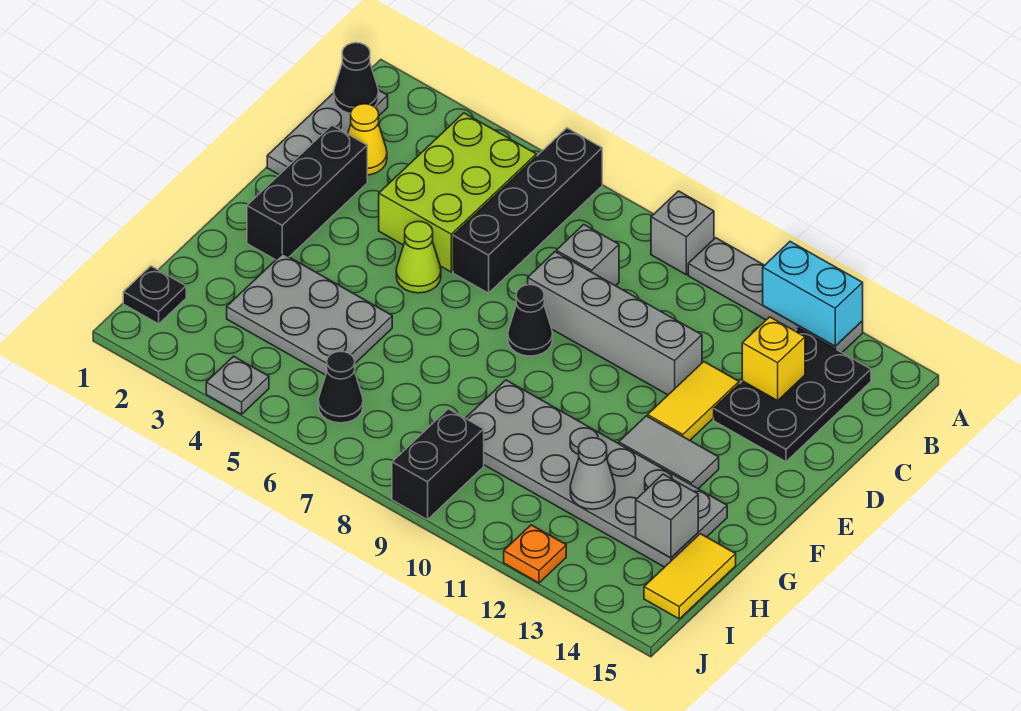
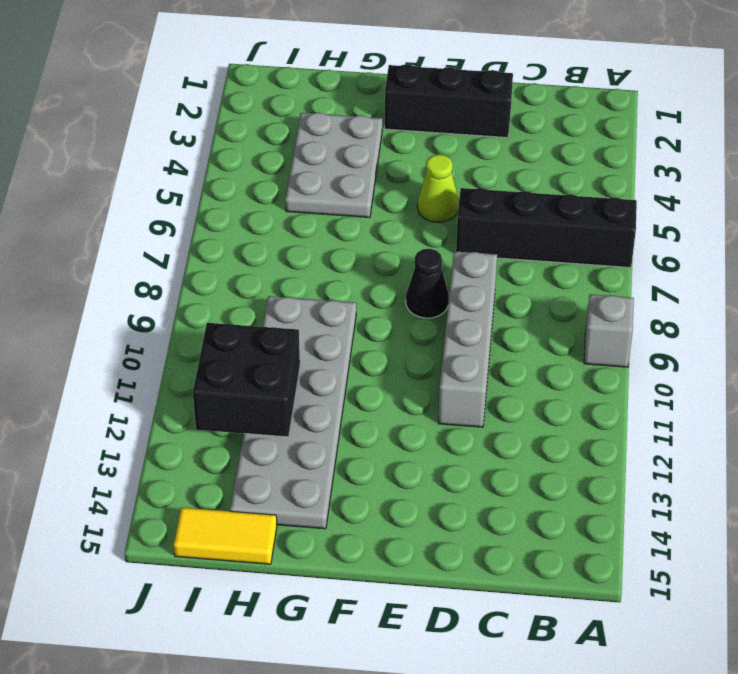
black brick H11:I12 level 2 -> grey cone H12 level 2
none -> grey plate A10:A13 level 1
none -> grey plate B1:D1 level 1
none -> lime brick B4:D5 level 1

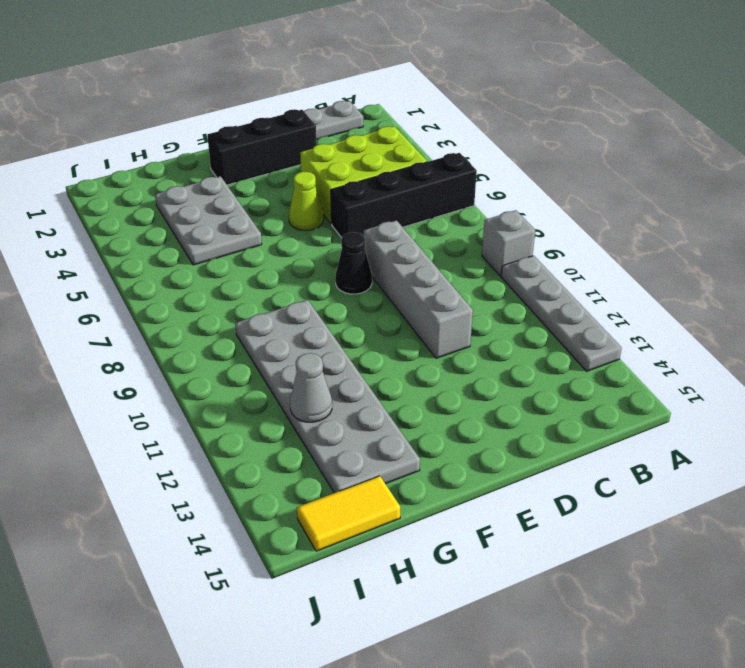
none -> black plate B13:D14 level 1
none -> yellow cone C2 level 1
none -> grey brick C8 level 1

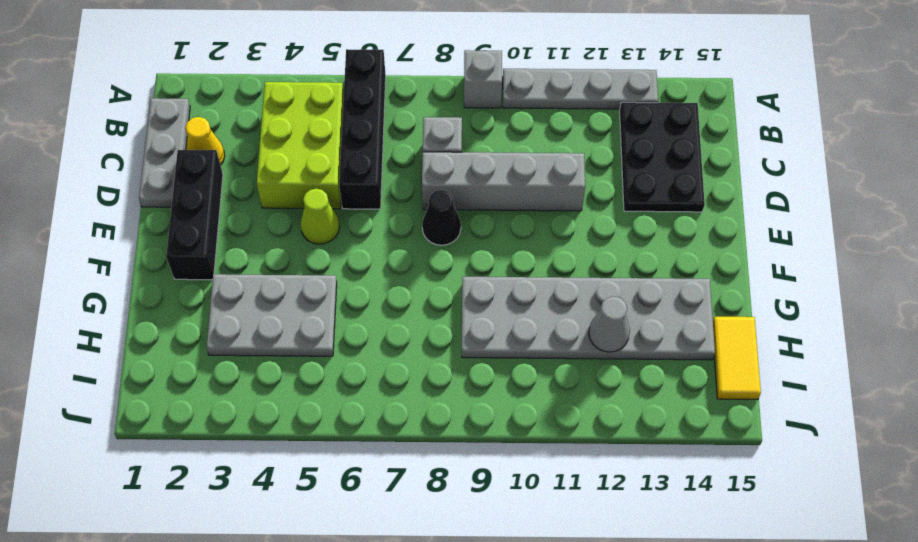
none -> yellow tile D12:E12 level 1
none -> grey tile F12:F13 level 1
none -> black plate I1 level 1

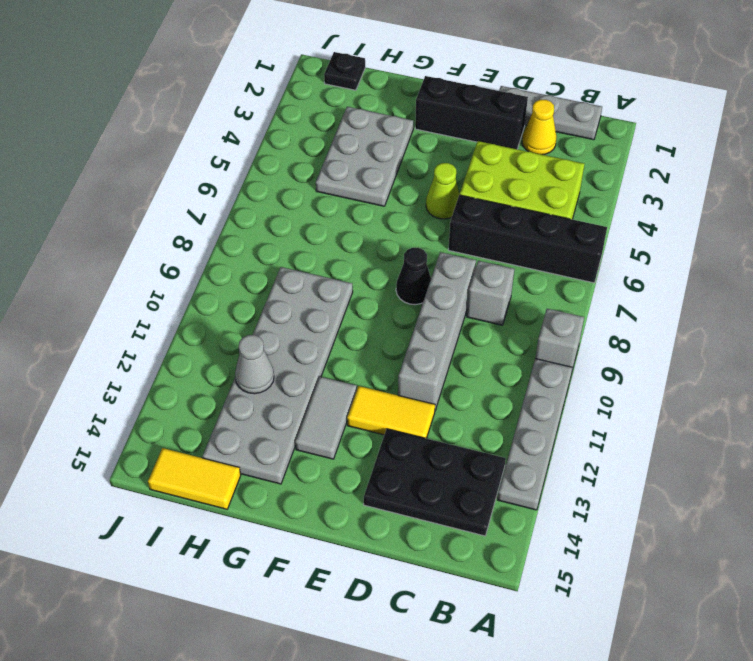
none -> black cone I6 level 1
none -> black brick I9:J9 level 1
none -> grey plate J4 level 1

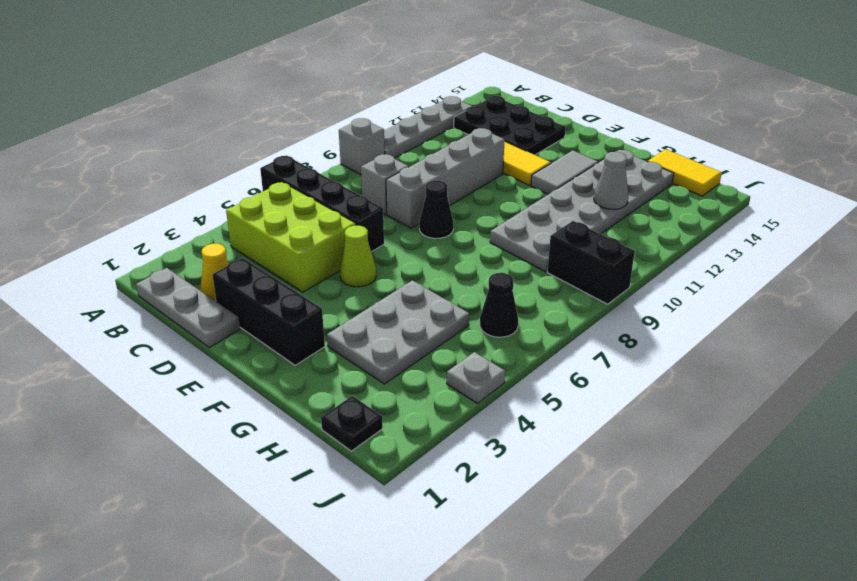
none -> orange plate J12 level 1
none -> cyan brick A12:A13 level 2
none -> black cone B1 level 2

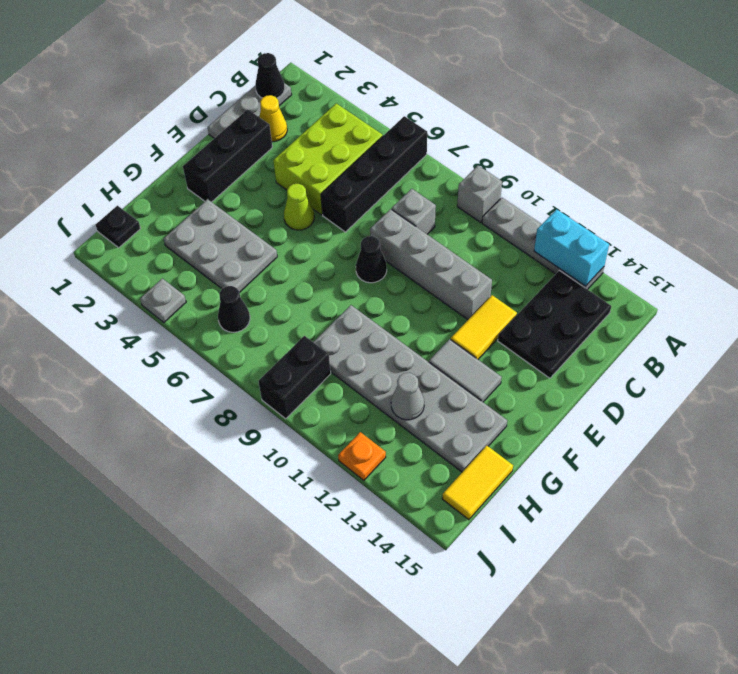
none -> yellow brick C13 level 2
none -> grey brick H14 level 2

